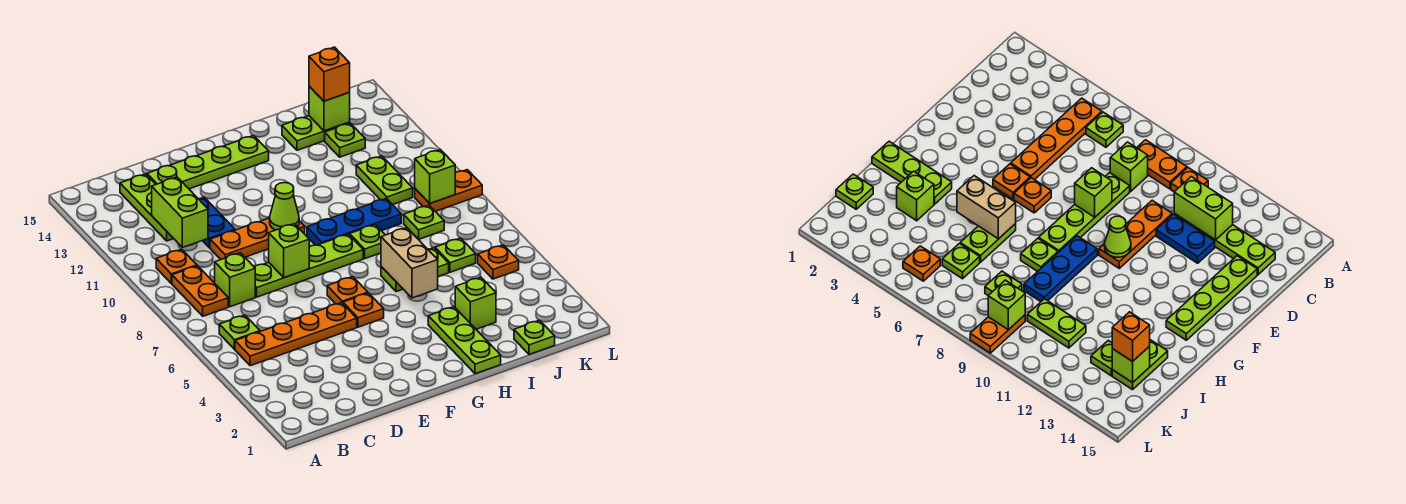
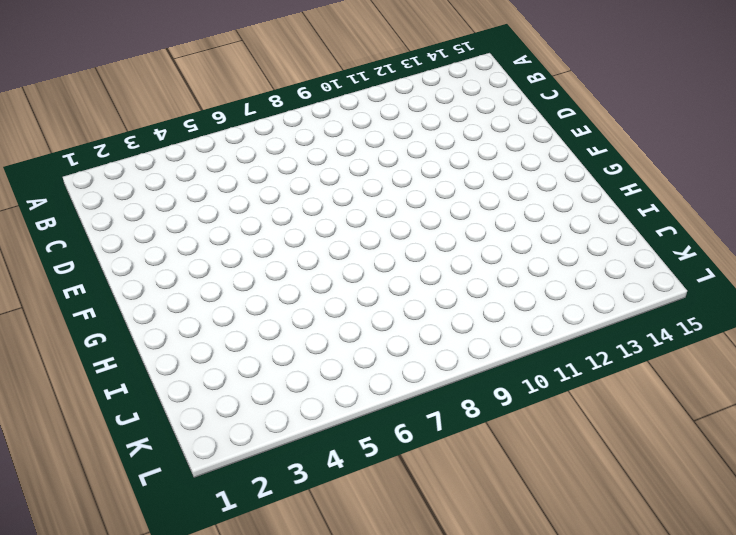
none -> orange plate B5:E5 level 1
none -> lime plate B6 level 1
none -> orange plate B8:B9 level 1
none -> orange plate B10 level 1

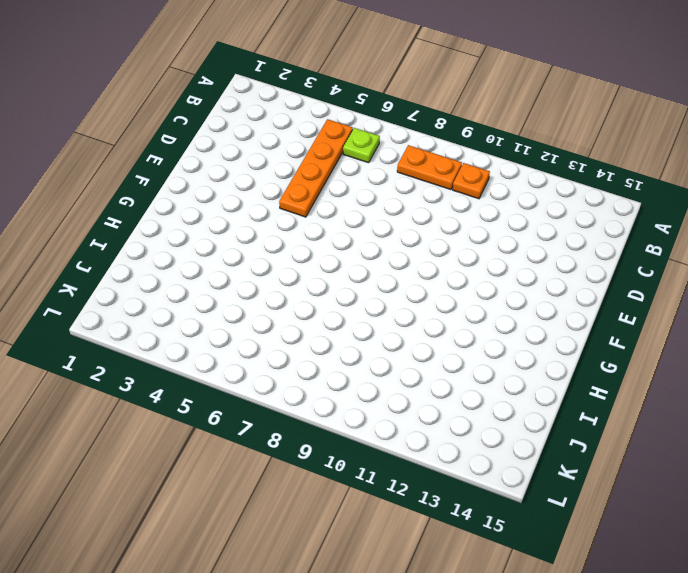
none -> lime brick C8 level 1
none -> lime plate C12:C14 level 1
none -> lime plate D8:G8 level 1
none -> orange plate D10:F10 level 1

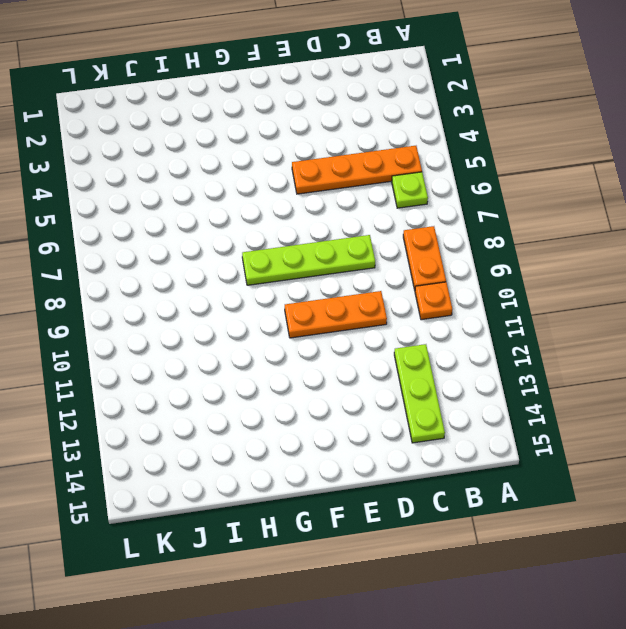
none -> lime brick C8 level 1
none -> blue plate D11:D12 level 1
none -> lime plate D14:G14 level 1
none -> orange plate F5 level 1

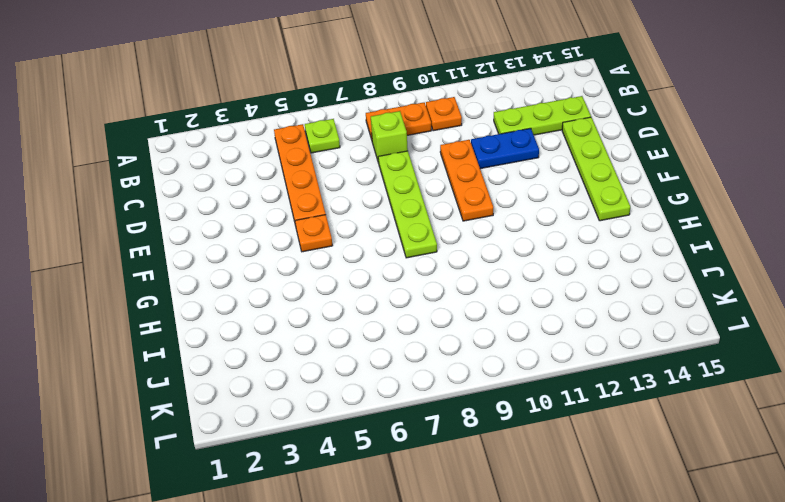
none -> orange plate F6 level 1
none -> blue plate G9:I9 level 1
none -> lime plate H1:H3 level 1
none -> lime plate H6:I6 level 1

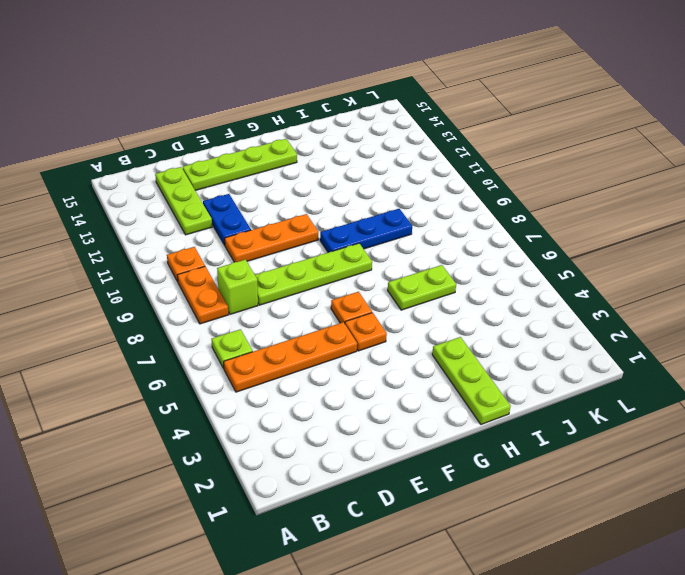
none -> lime plate H8 level 1
none -> lime brick I3 level 1
none -> lime plate I14:J14 level 1
none -> lime plate J1 level 1

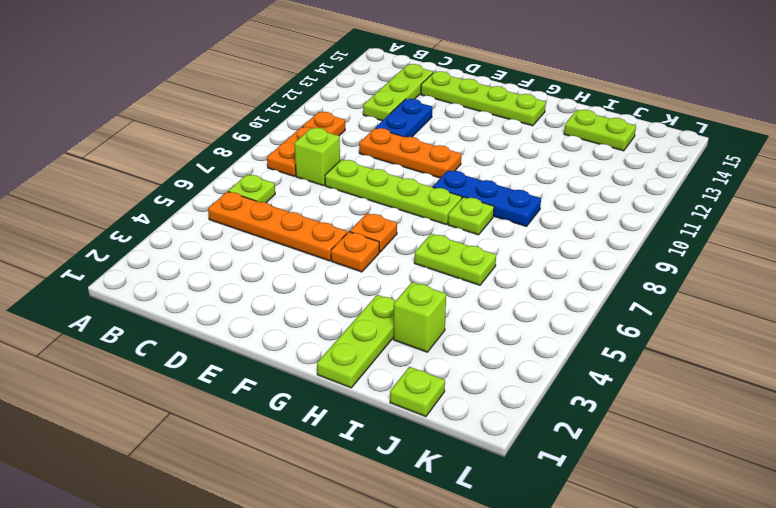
none -> lime plate J6 level 1
none -> lime plate J8 level 1
none -> lime plate J10:J11 level 1
none -> lime plate J13 level 1

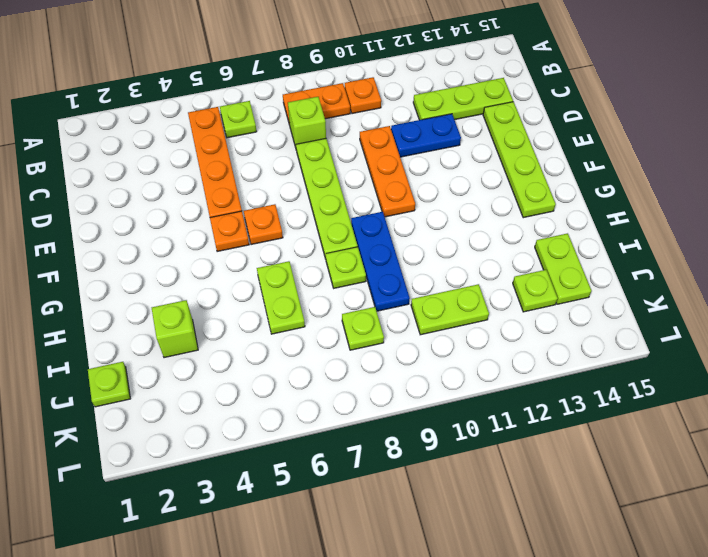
none -> lime plate H1:H3 level 1
none -> lime plate J6 level 1
none -> orange plate K5 level 1
none -> orange plate K9:L9 level 1

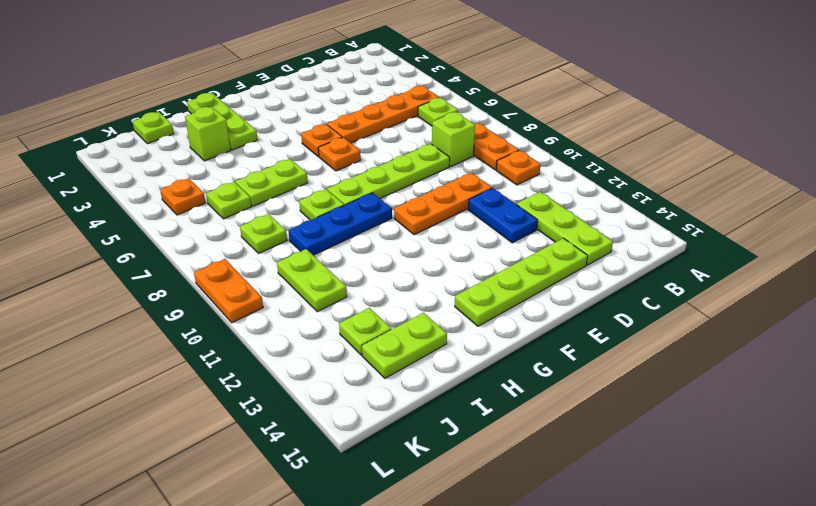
orange plate L9:L10 level 1 -> orange plate K9:L9 level 1
none -> lime brick C11:C12 level 2
none -> lime brick E8 level 2
none -> lime cone F10 level 2
none -> tan brick H5:H6 level 2

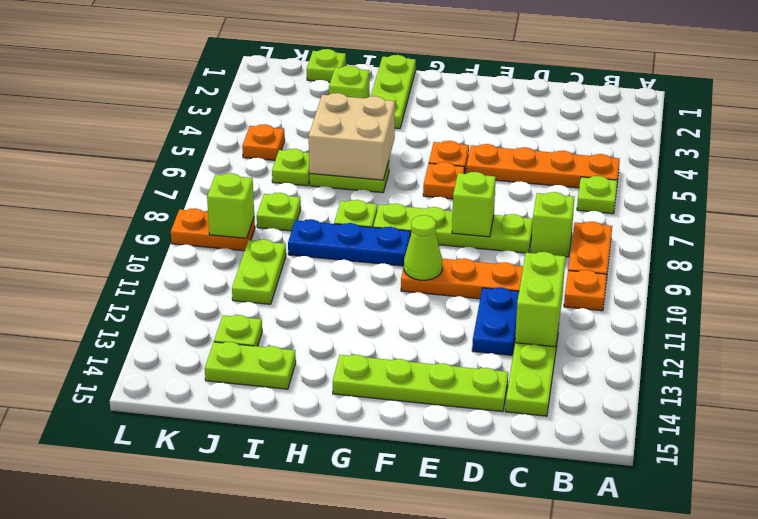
tan brick H5:I6 level 2 -> tan brick H5:H6 level 2
none -> lime brick J14 level 2
none -> orange brick J14 level 3

